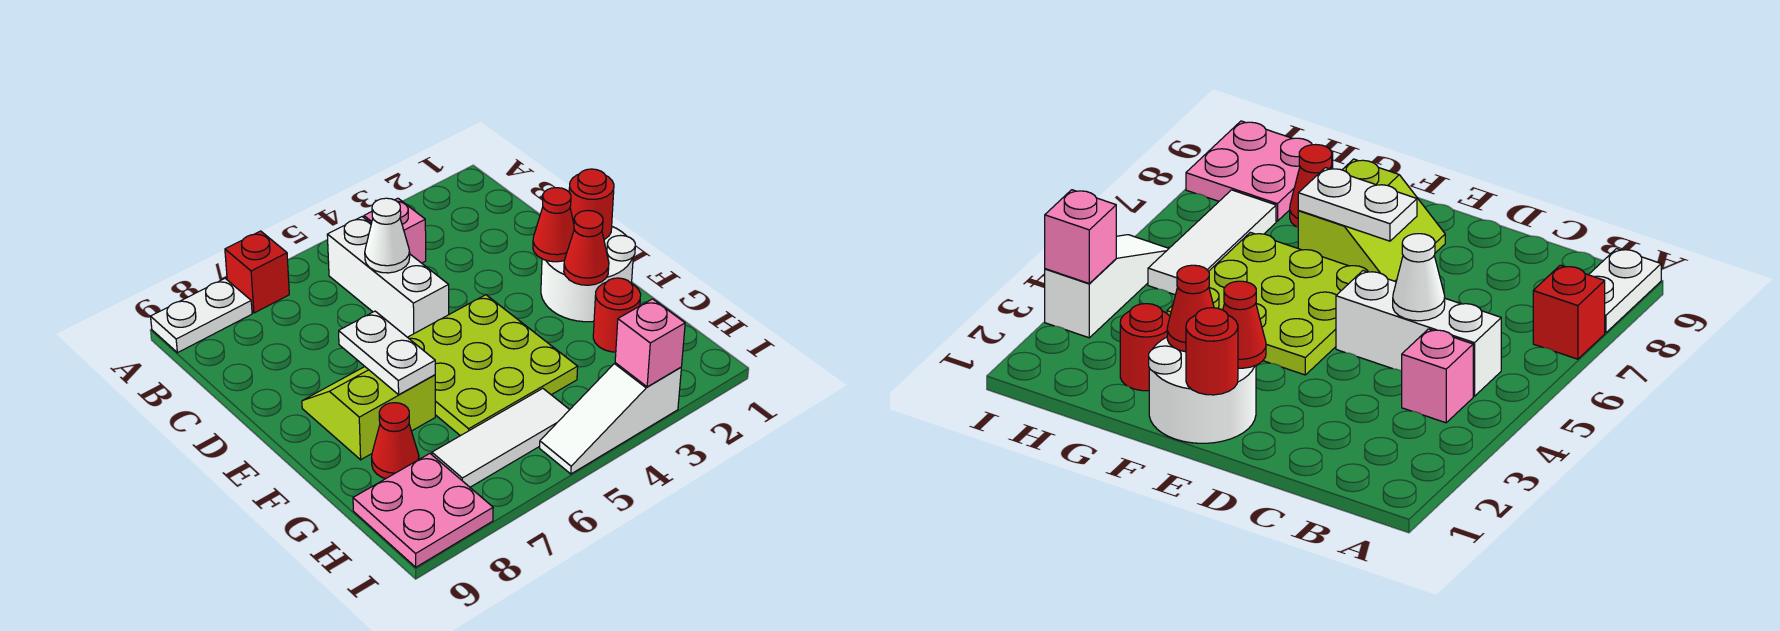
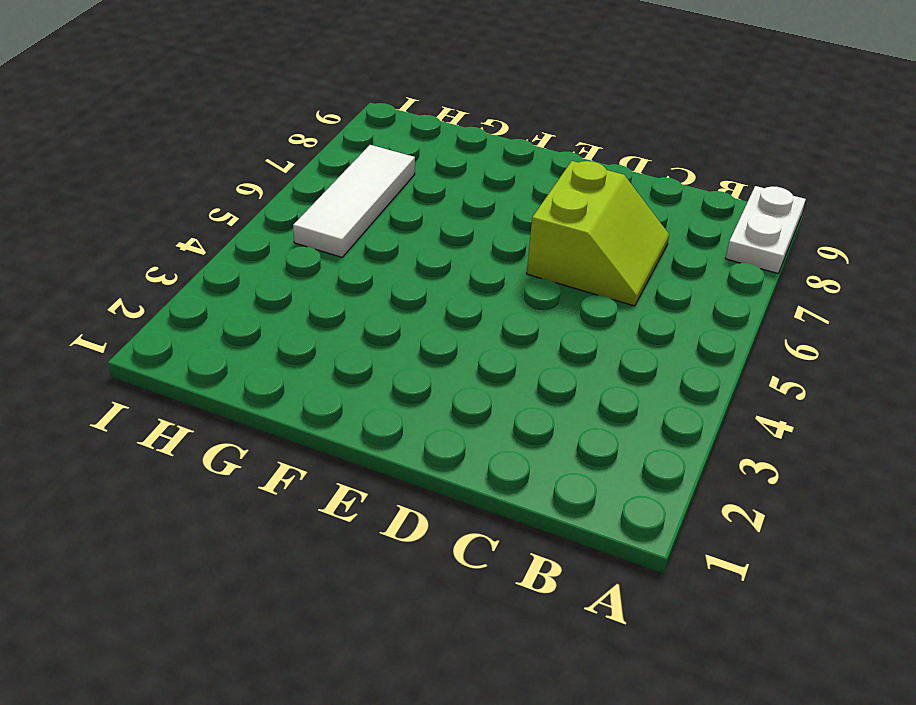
lime slope C6:D7 level 1 top D -> lime slope E7:F8 level 1 top F
none -> red brick A7 level 1
none -> pink brick B4 level 1
none -> white brick B5:D5 level 1

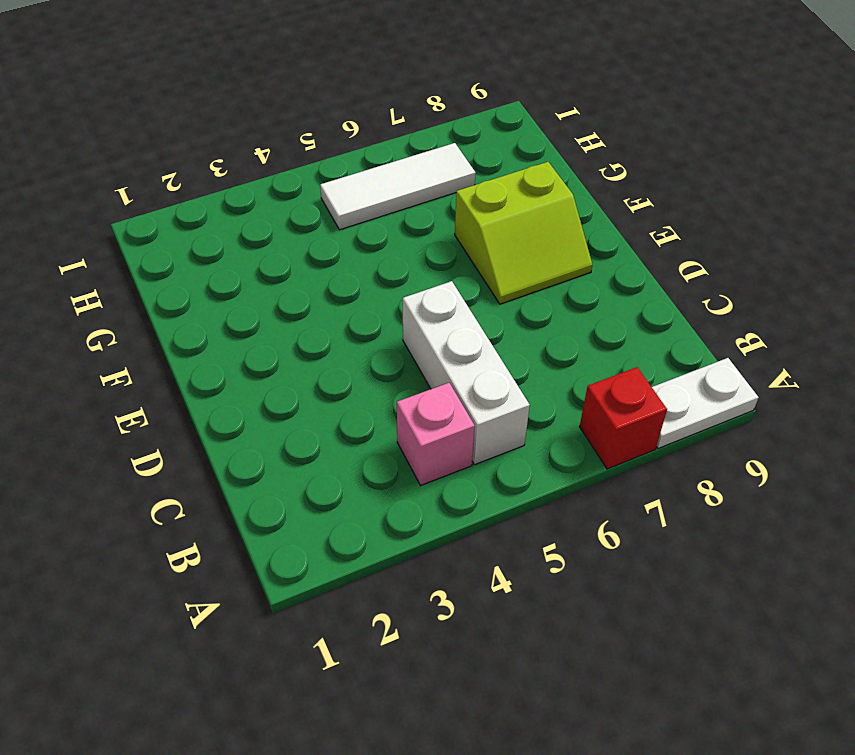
none -> white round brick E1:F2 level 1
none -> lime plate E4:G6 level 1
none -> red round brick G2 level 1

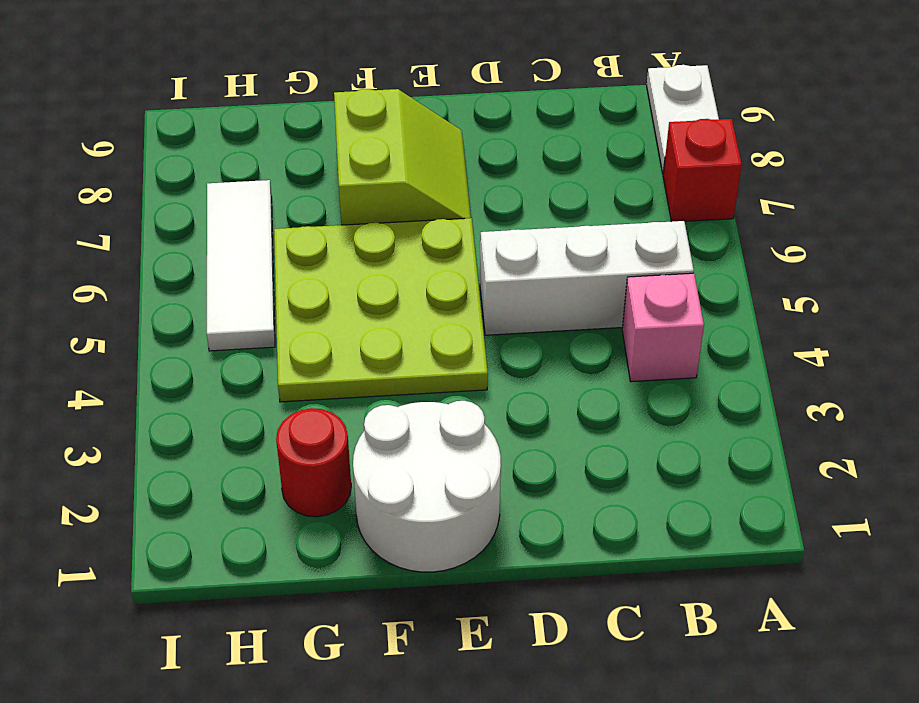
none -> red cone G8 level 1
none -> pink plate H8:I9 level 1
none -> white slope I3:I5 level 1 top 3

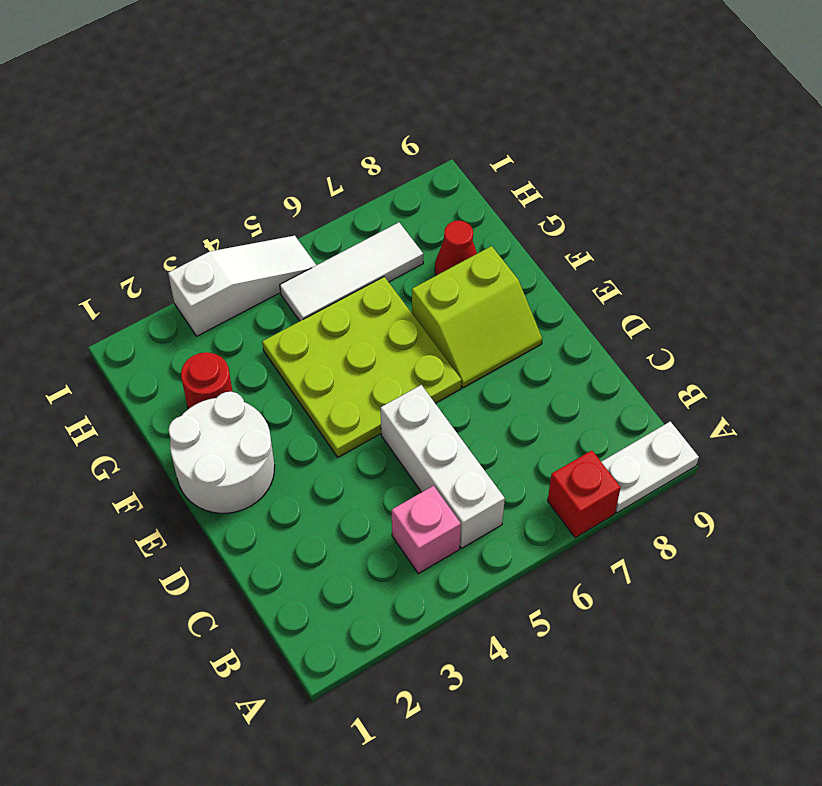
none -> pink plate H8:I9 level 1
none -> white cone C5 level 2
none -> red round brick E1 level 2

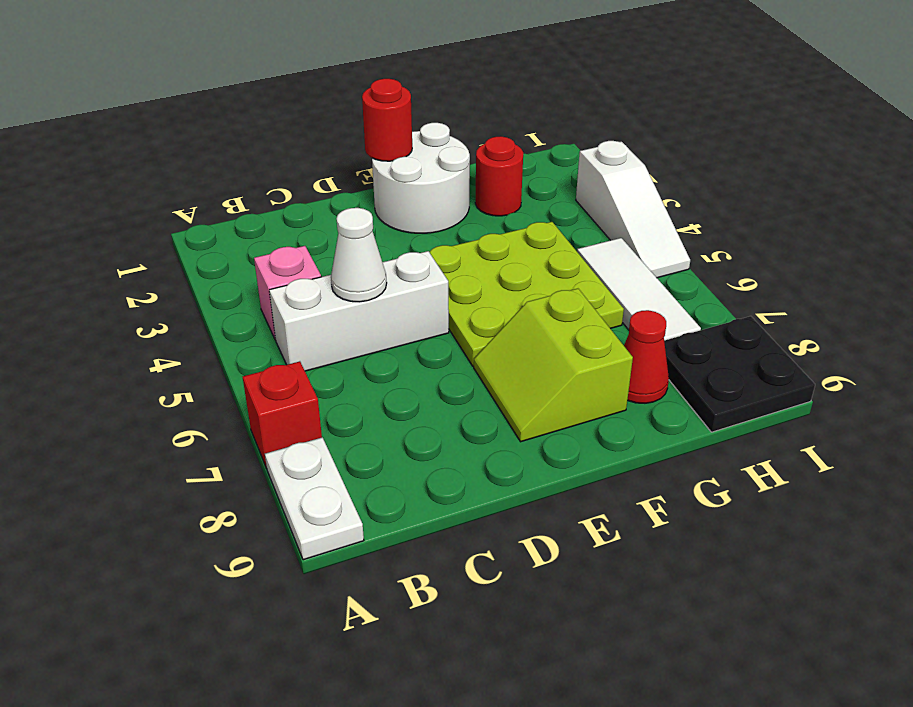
black plate H8:I9 level 1 -> pink plate H8:I9 level 1
none -> red cone E2 level 2
none -> white plate E7:F7 level 2
none -> red cone F2 level 2

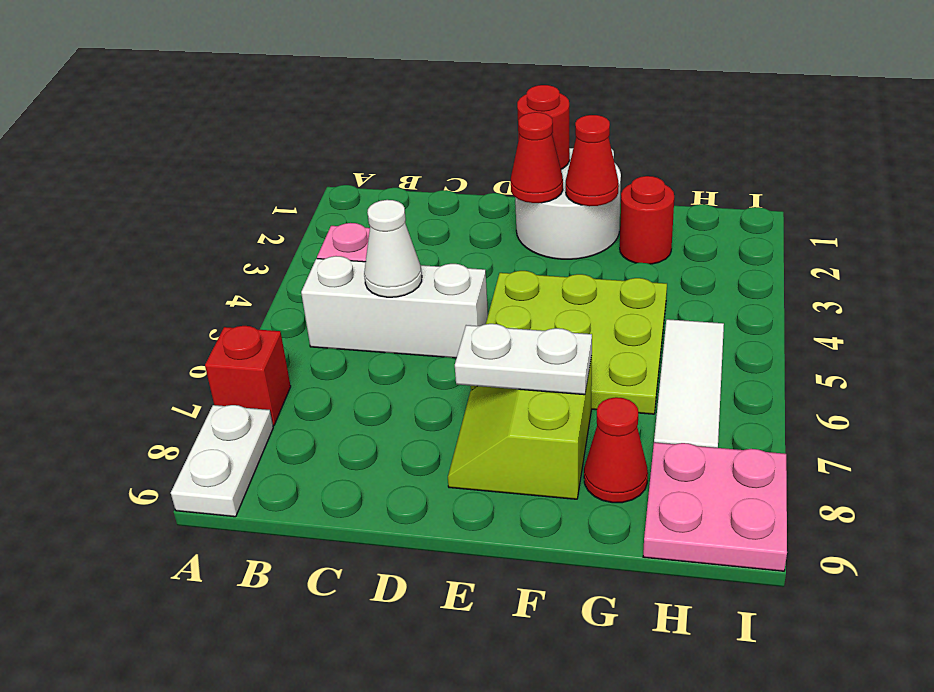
none -> white slope I3:I5 level 1 top 3
none -> pink brick I3 level 2

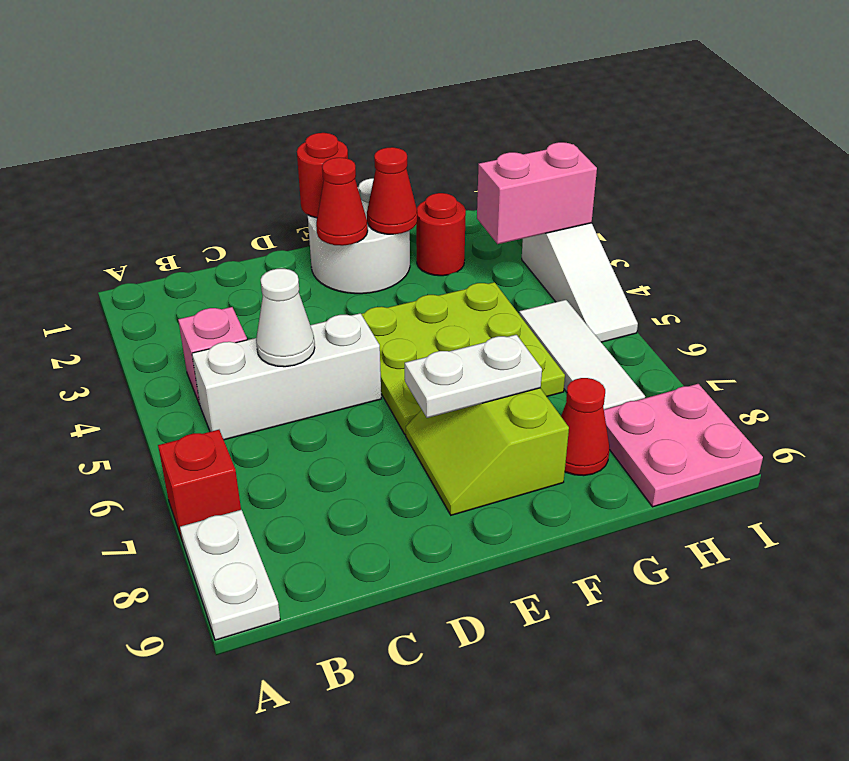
pink brick H3:I3 level 2 -> pink brick I3 level 2

